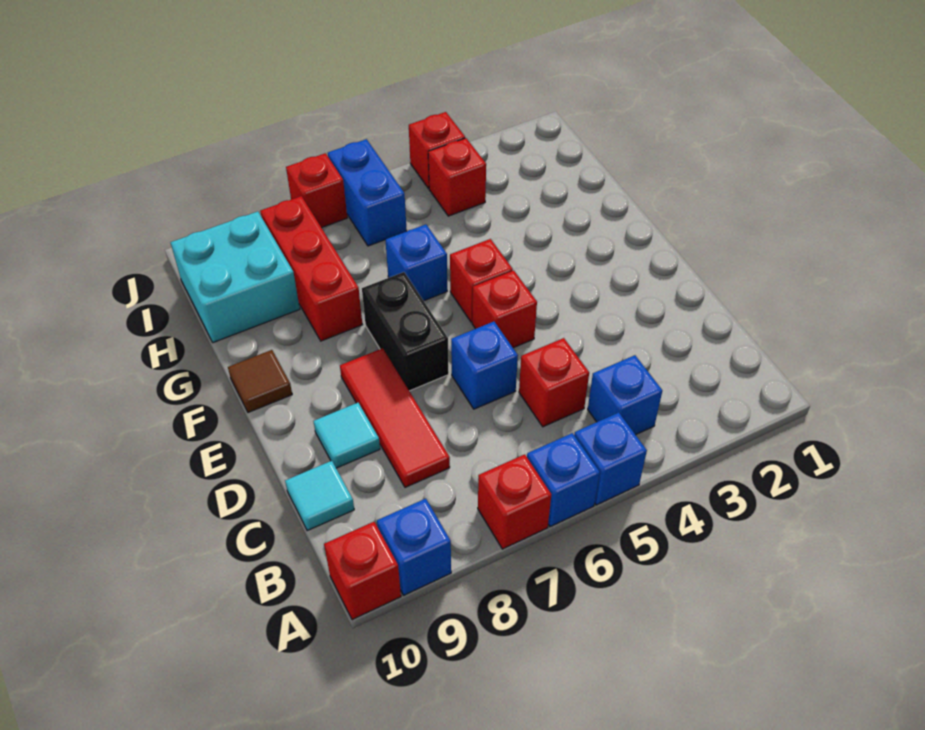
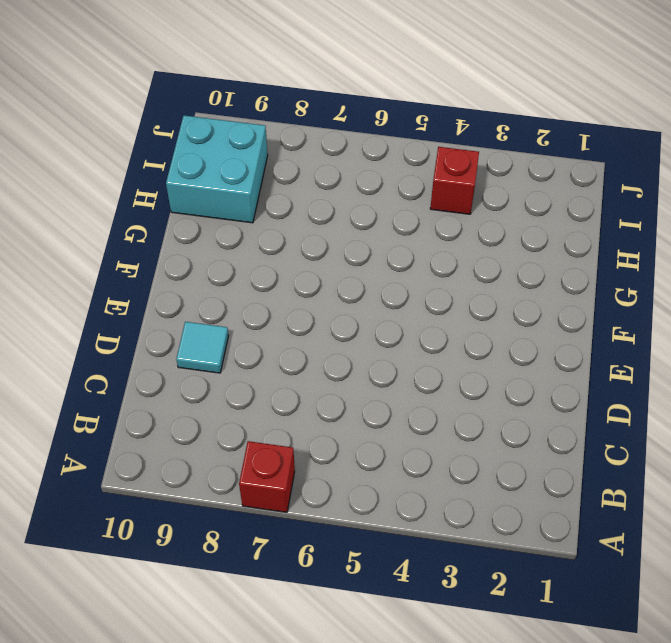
none -> blue brick A5 level 1
none -> blue brick A6 level 1
none -> blue brick A9 level 1

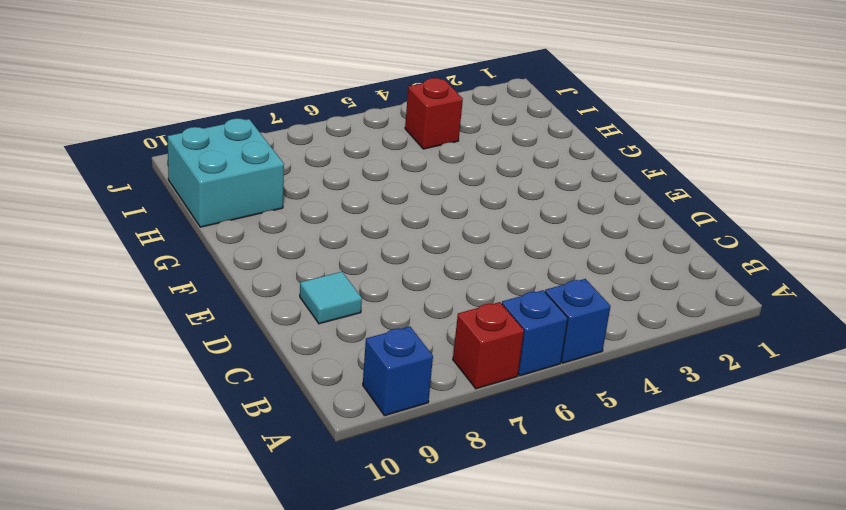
none -> red brick A10 level 1
none -> blue brick B4 level 1
none -> red brick C5 level 1

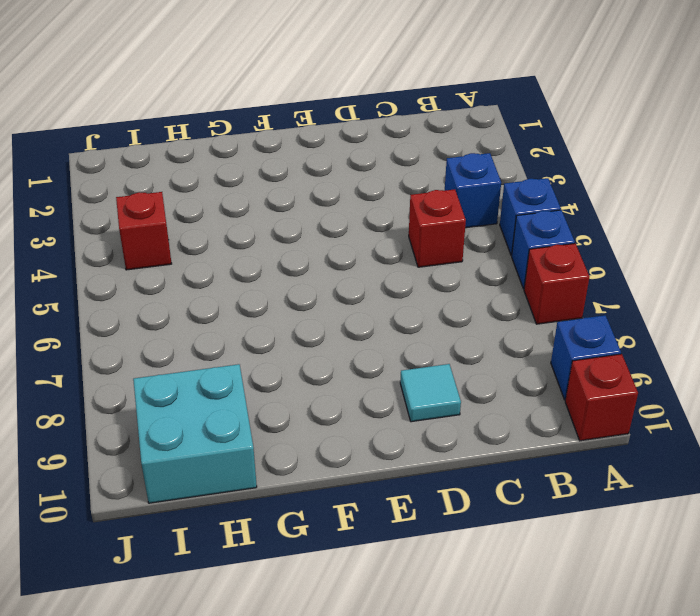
none -> red tile C8:E8 level 1
none -> cyan tile C10 level 1
none -> blue brick D6 level 1

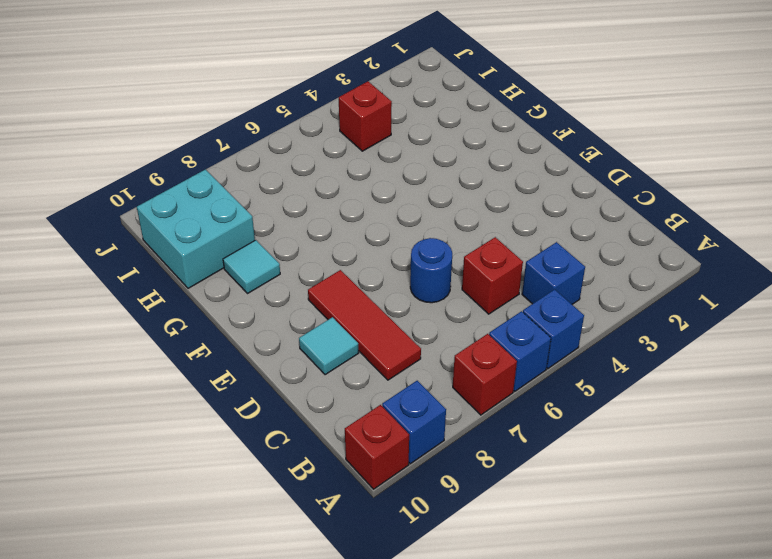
blue round brick D6 level 1 -> blue brick D6 level 1
cyan tile G9 level 1 -> cyan tile C10 level 1
none -> red brick E5 level 1
none -> black brick E7:F7 level 1
none -> red brick F5 level 1

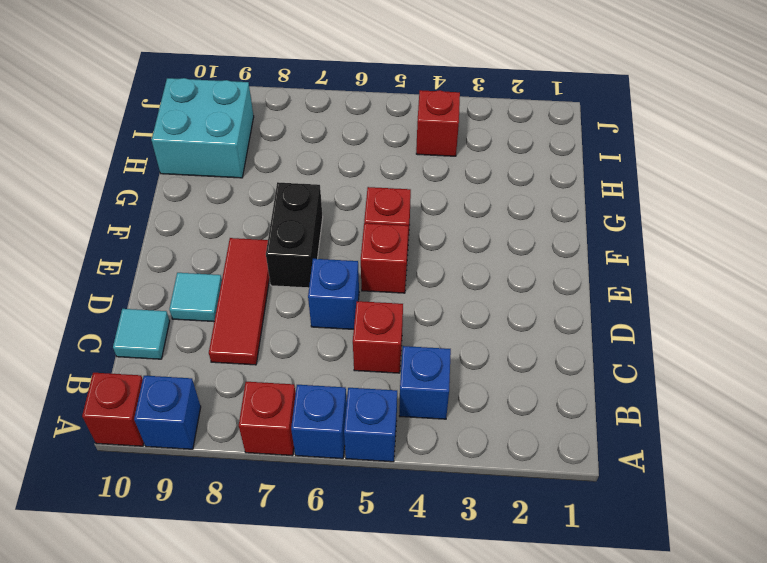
none -> brown tile F10 level 1
none -> blue brick G6 level 1
none -> red brick G8:I8 level 1

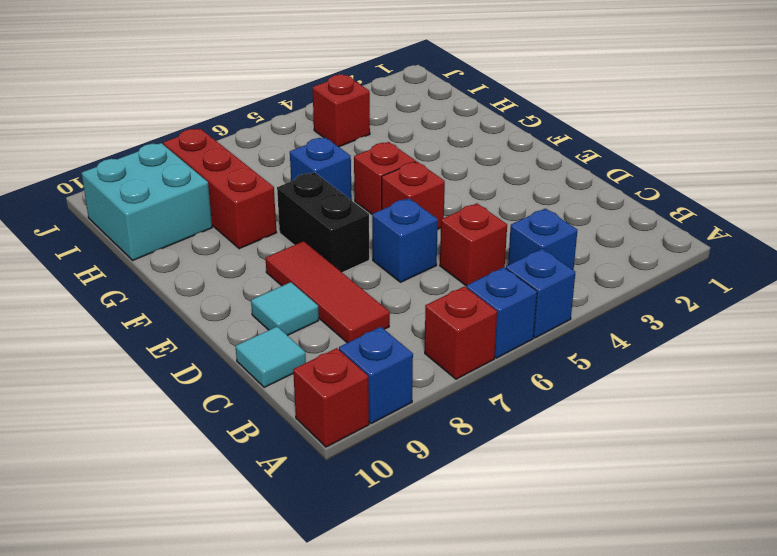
none -> brown tile F10 level 1
none -> blue brick I6:J6 level 1
none -> red brick J4 level 1

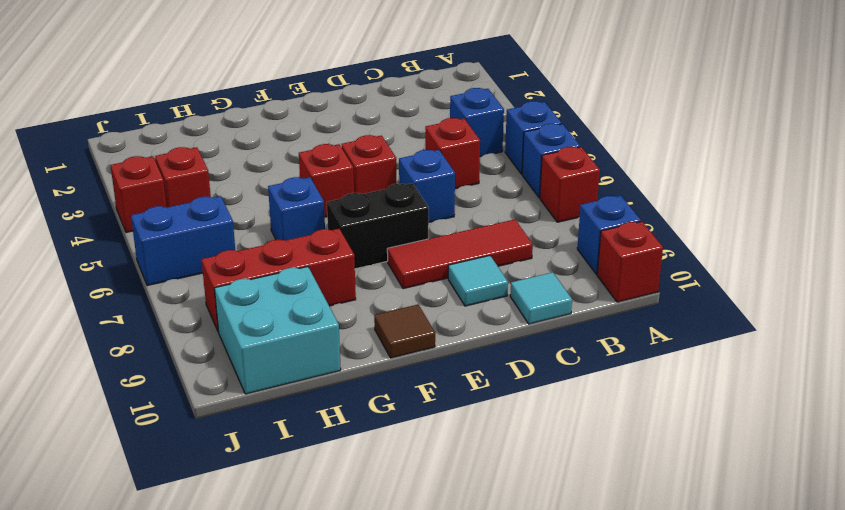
none -> red brick J7 level 1

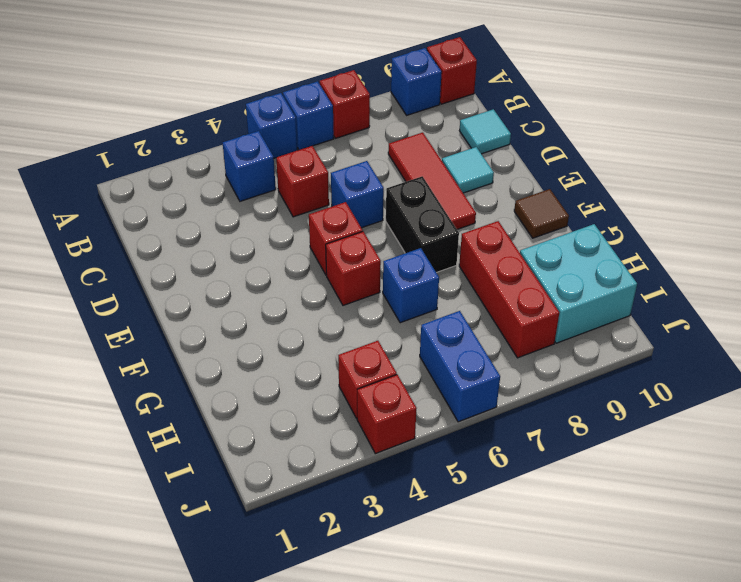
none -> red brick J7 level 1

